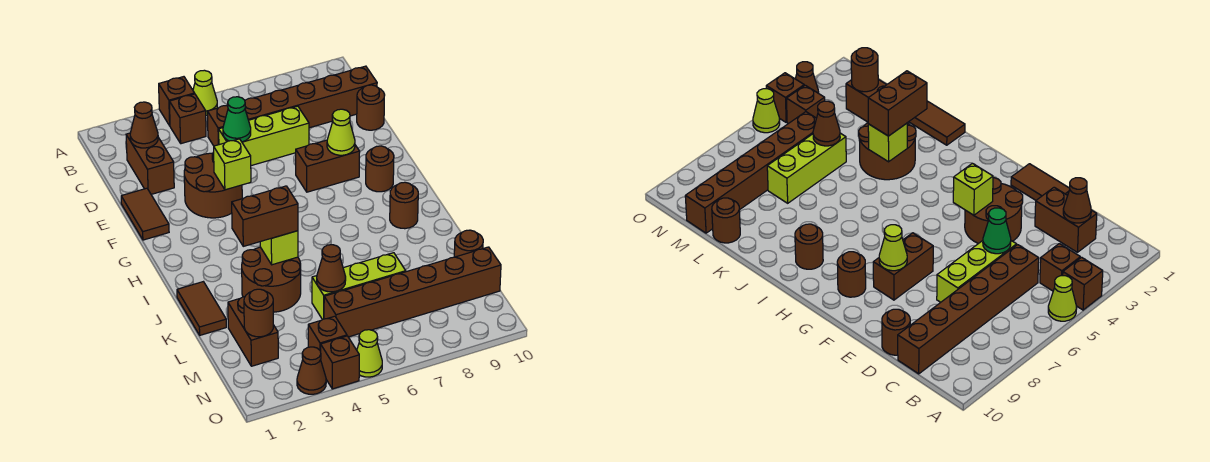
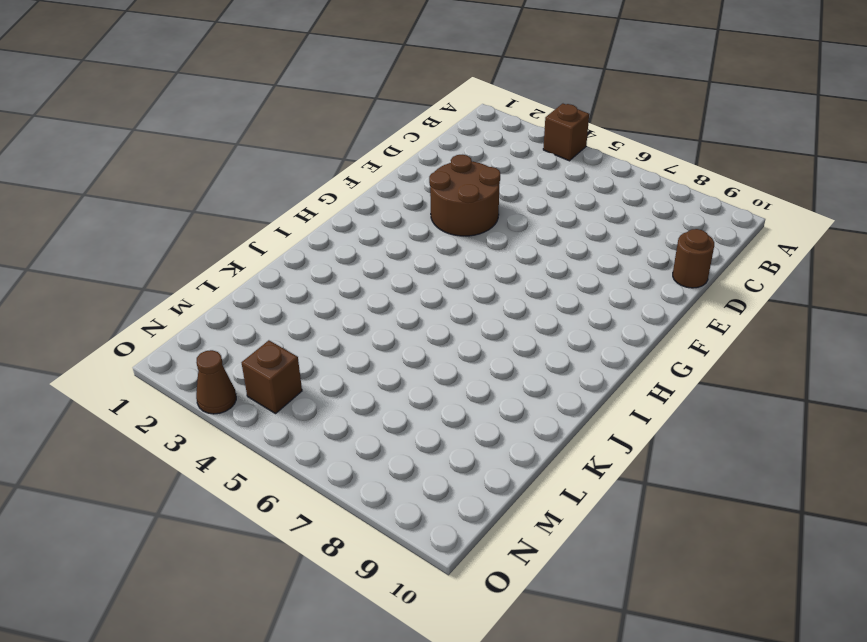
none -> lime cone A5 level 1
none -> brown brick B4 level 1
none -> brown brick C2:D2 level 1
none -> brown brick C5:C10 level 1

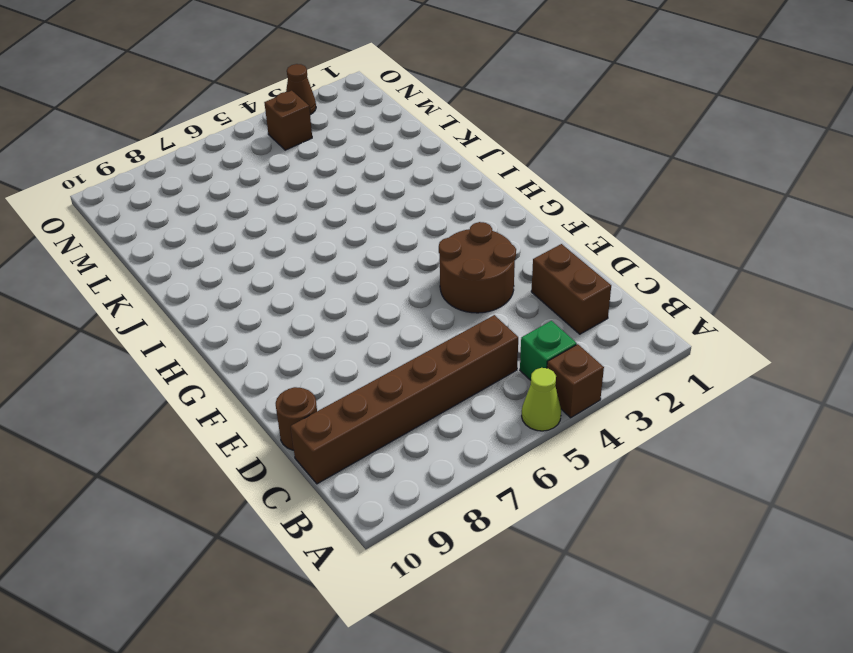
green brick B4 level 1 -> brown brick B4 level 1
none -> lime brick D5:D7 level 1
none -> brown tile E1:F1 level 1
none -> brown brick F7:F8 level 1
none -> brown round brick G9 level 1

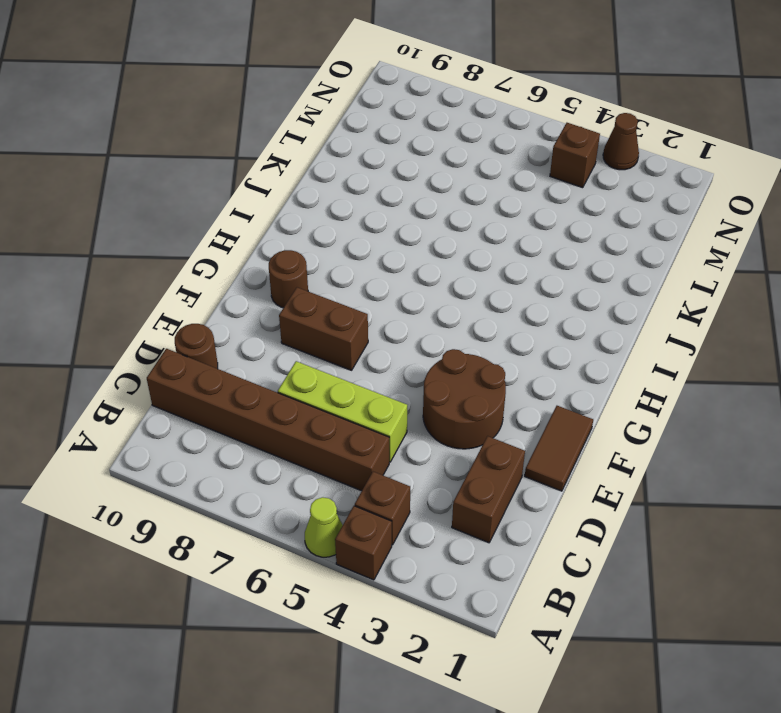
none -> brown round brick I9 level 1
none -> brown tile J1:K1 level 1
none -> brown round brick J3:K4 level 1
none -> brown brick L2:M2 level 1

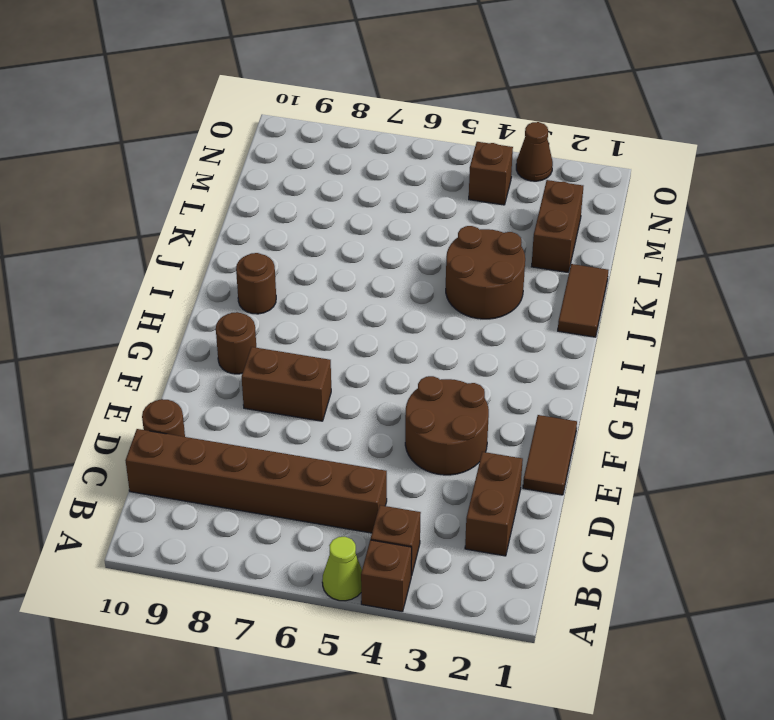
none -> lime brick D5:D7 level 1
none -> lime brick L5:L7 level 1
none -> brown round brick L10 level 1
none -> brown brick M5:M10 level 1

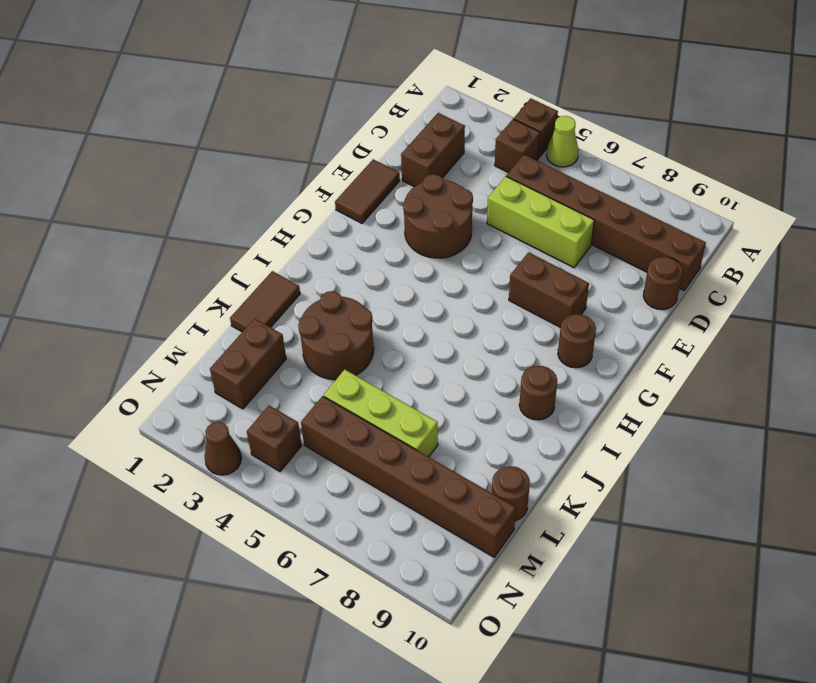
none -> brown brick O4 level 1
none -> lime cone O5 level 1
none -> brown cone C2 level 2
none -> green cone D5 level 2

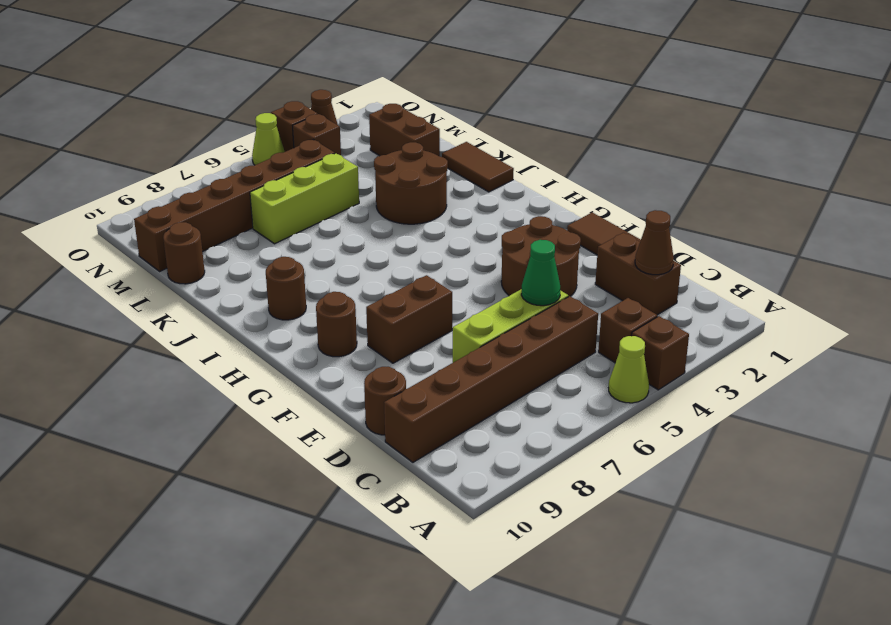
none -> lime brick F4 level 2
none -> lime cone F8 level 2
none -> lime brick J4 level 2
none -> brown cone L5 level 2

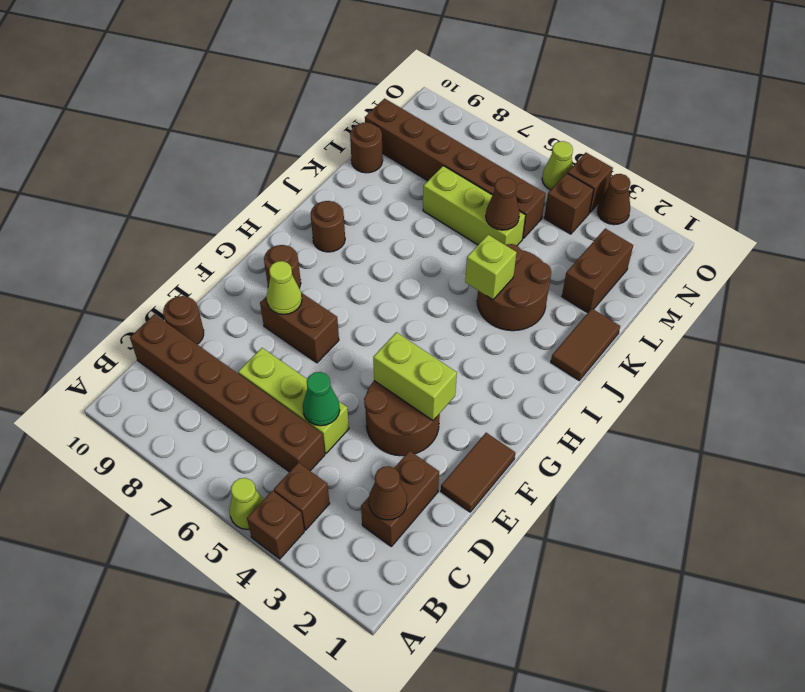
lime brick F3:F4 level 2 -> lime brick F4 level 2
none -> brown round brick M2 level 2
none -> brown brick J3:J4 level 3

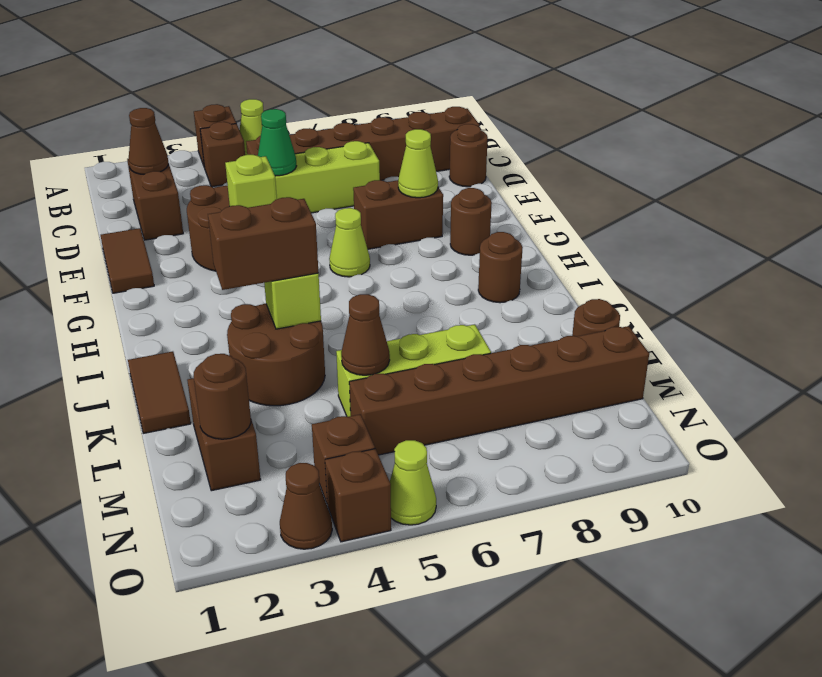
lime cone G6 level 1 -> none

